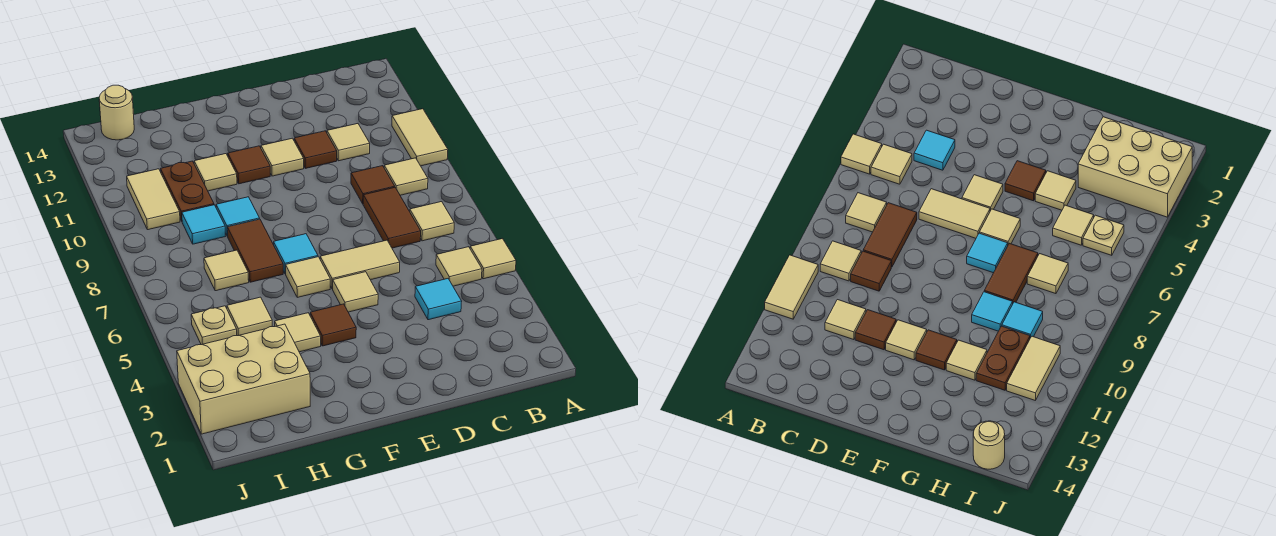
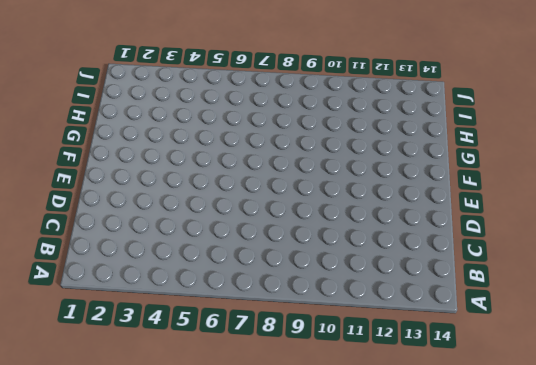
none -> tan tile A5 level 1
none -> tan tile A10:A11 level 1
none -> tan tile B5 level 1

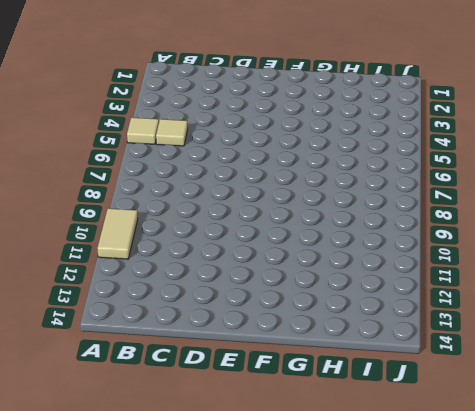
none -> tan tile B7 level 1
none -> tan tile B9 level 1
none -> cyan tile C4 level 1

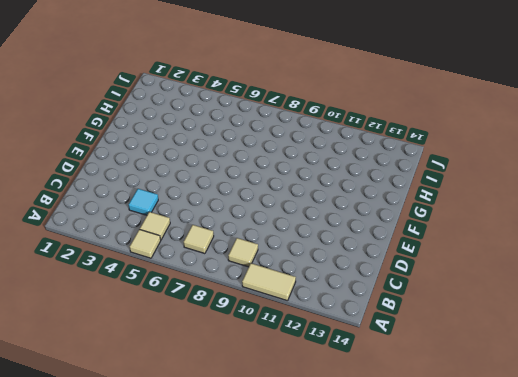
none -> brown tile C7:C8 level 1
none -> brown tile C9 level 1
none -> tan tile C11 level 1

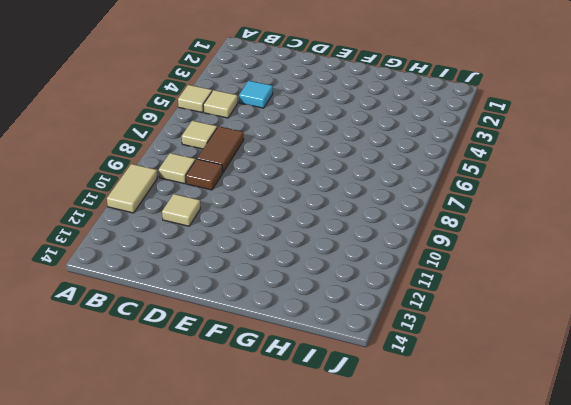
none -> tan tile D6:E6 level 1
none -> brown tile D11 level 1
none -> tan tile E5 level 1

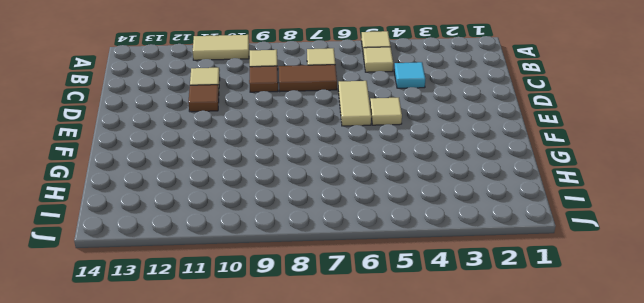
none -> tan tile E11 level 1
none -> brown tile F4 level 1
none -> tan tile F6 level 1

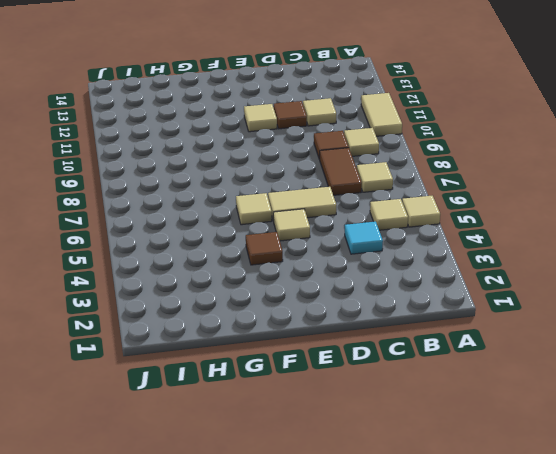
none -> cyan tile F7 level 1
none -> brown tile F11 level 1
none -> tan tile G4 level 1

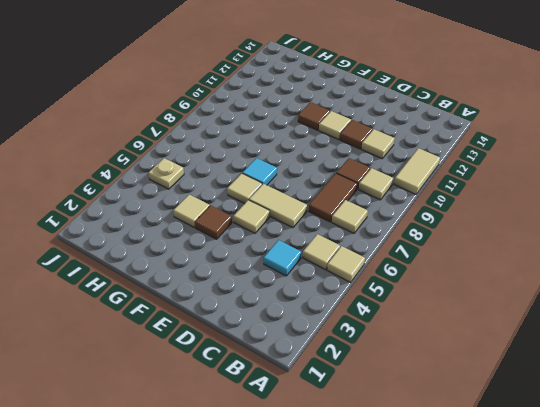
none -> brown tile G7:G8 level 1
none -> cyan tile G9 level 1
none -> tan tile G11 level 1

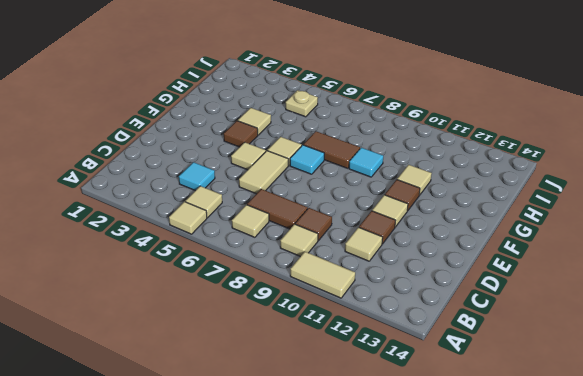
none -> tan brick H2:J3 level 1
none -> tan tile H5 level 1
none -> tan tile H7 level 1

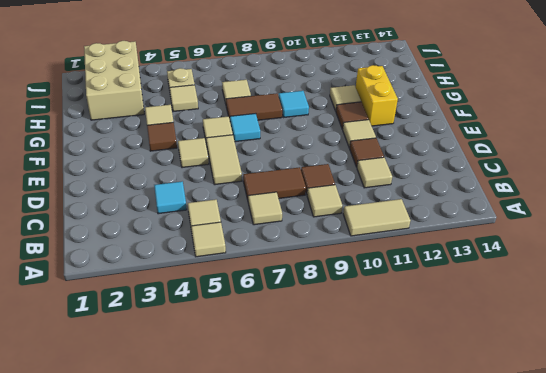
yellow brick F12:G12 level 1 -> none
none -> cyan tile H9 level 1
none -> brown plate H10:H11 level 1
none -> tan tile I10:I11 level 1

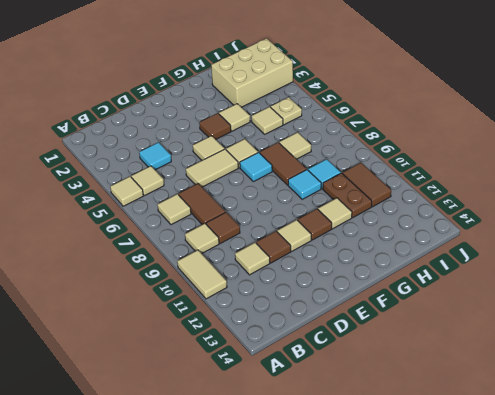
brown tile I10:I11 level 1 -> tan tile I10:I11 level 1
none -> tan round brick I14 level 1

